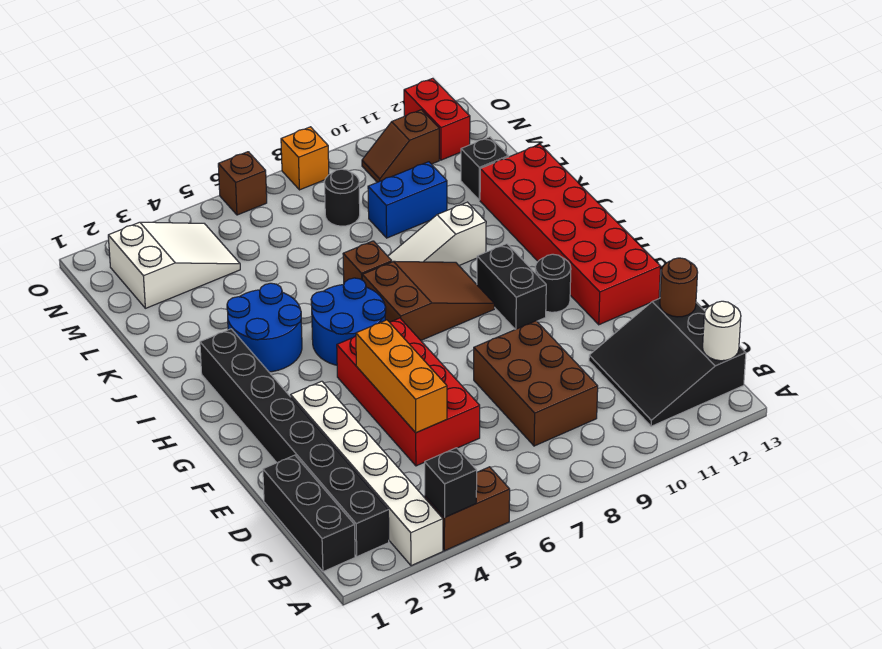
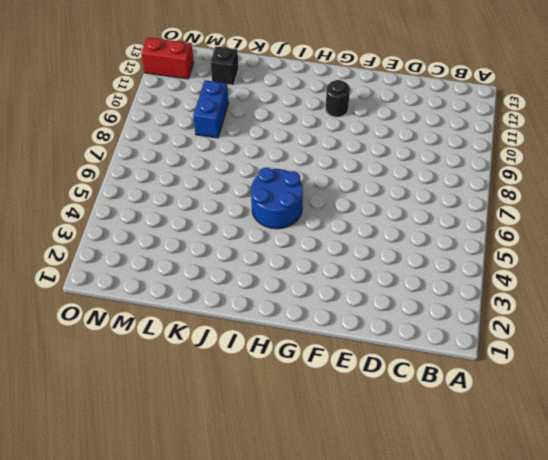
none -> white brick A3:F3 level 1
none -> brown brick A4:A5 level 1
none -> black brick B1:D1 level 1

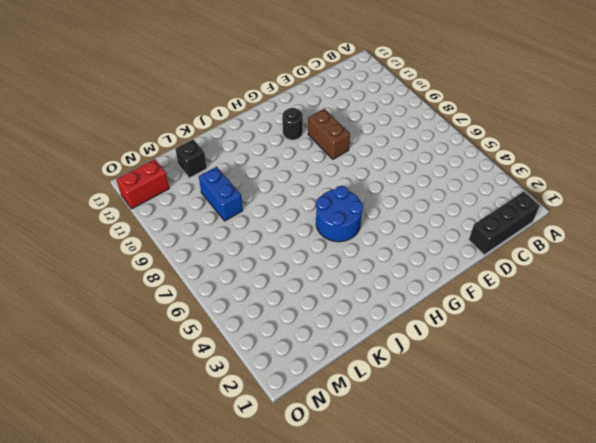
brown brick F9:F10 level 1 -> brown brick A4:A5 level 1
none -> white brick A3:F3 level 1
none -> black brick B2:I2 level 1
none -> black slope B11:D13 level 1 top 13

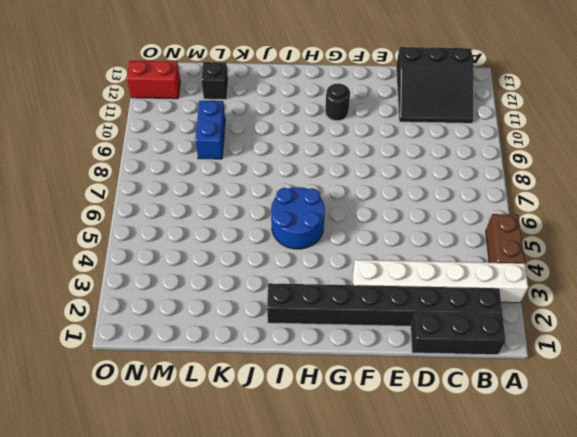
none -> brown brick C8:E9 level 1
none -> red brick D5:G6 level 1
none -> red brick F12:K13 level 1

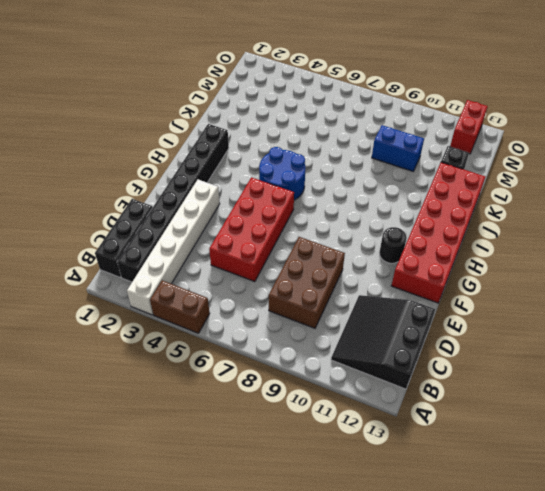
none -> black brick G10:H10 level 1
none -> brown slope H7:I9 level 1 top 7
none -> blue round brick I3:J4 level 1

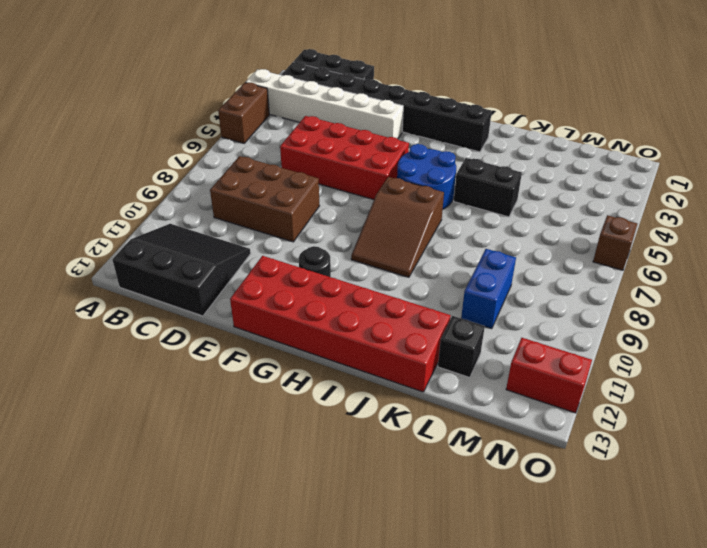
black brick J5:K5 level 1 -> black brick G10:H10 level 1
none -> blue round brick I3:J4 level 1
none -> brown brick J7 level 1
none -> white slope J8:J10 level 1 top 10

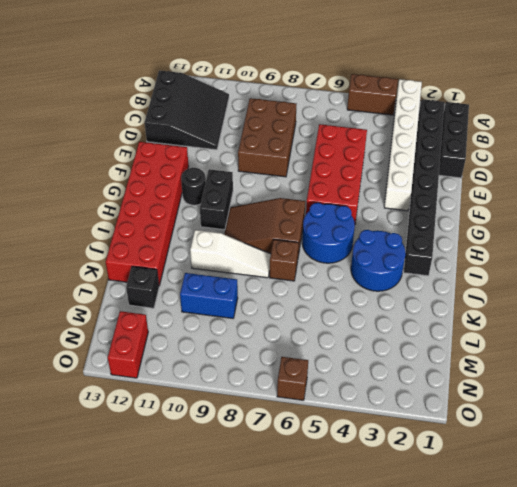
none -> white slope M2:N4 level 1 top 2
none -> black round brick M8 level 1
none -> brown slope N10:N11 level 1 top 11

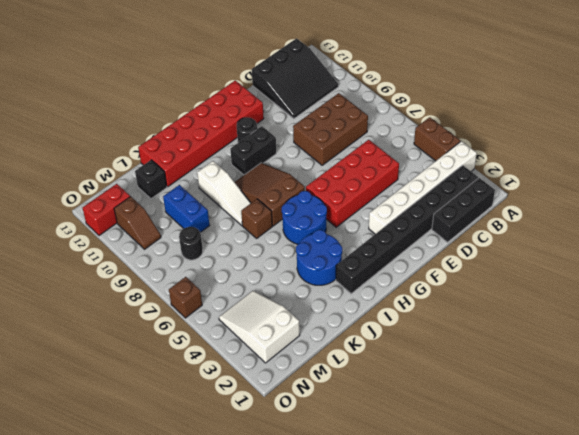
none -> orange brick O8 level 1
none -> black brick A4 level 2
none -> white round brick B13 level 2

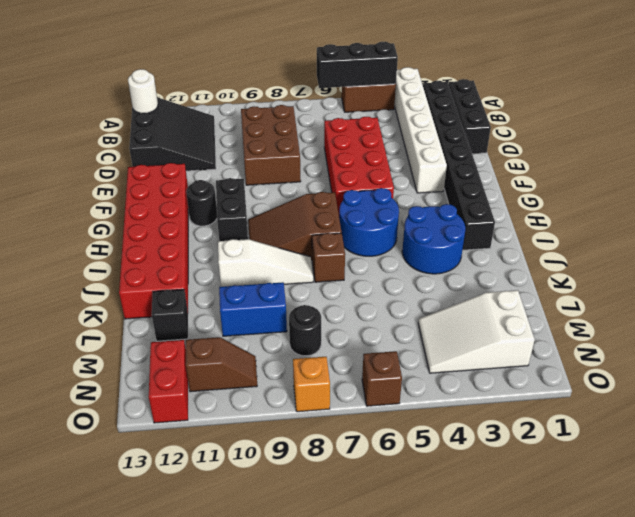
black brick A4:A6 level 2 -> black brick A4 level 2
none -> orange brick D5:F5 level 2
none -> brown round brick D13 level 2

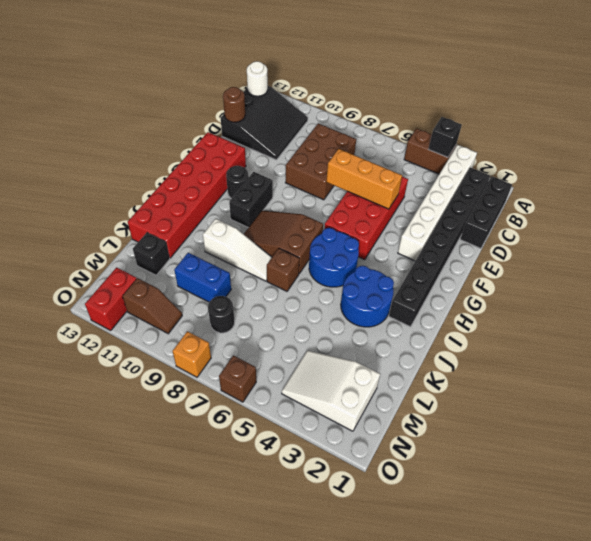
orange brick E5:E7 level 2 -> orange brick D5:F5 level 2

